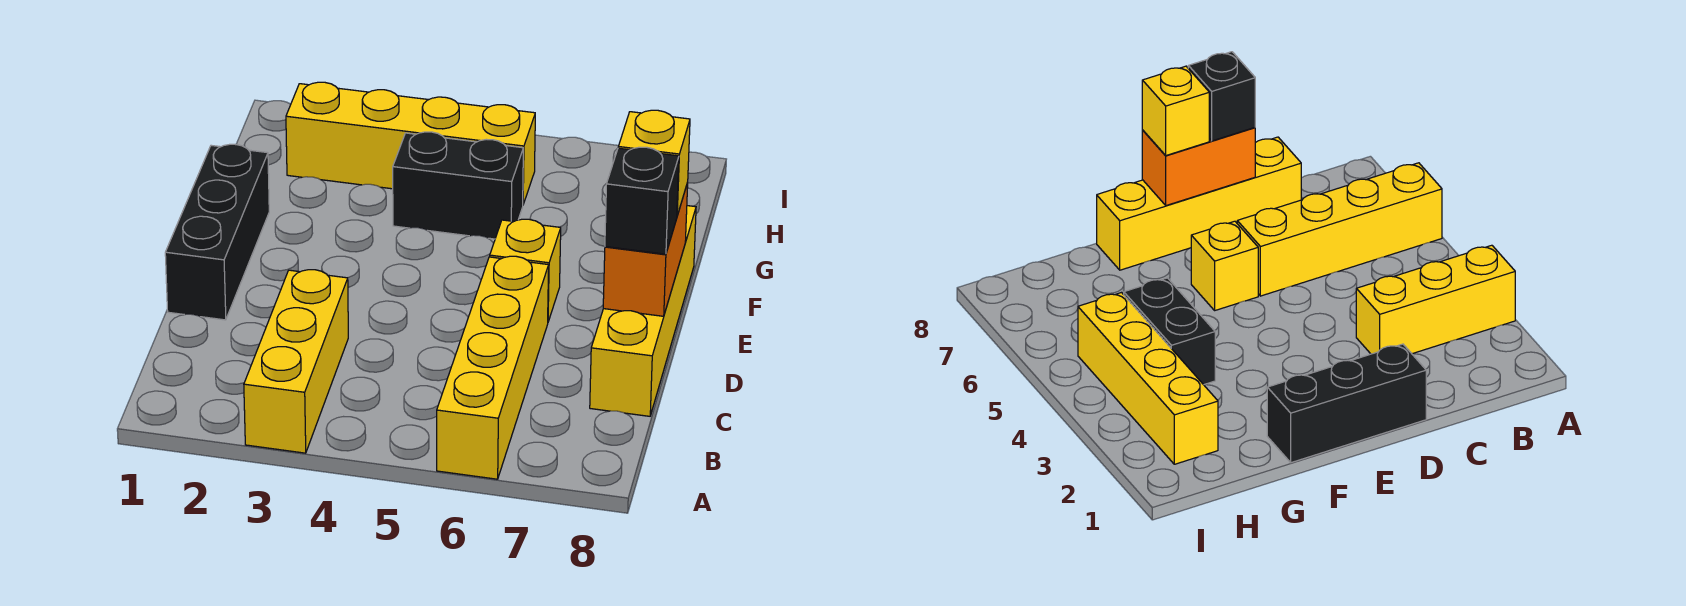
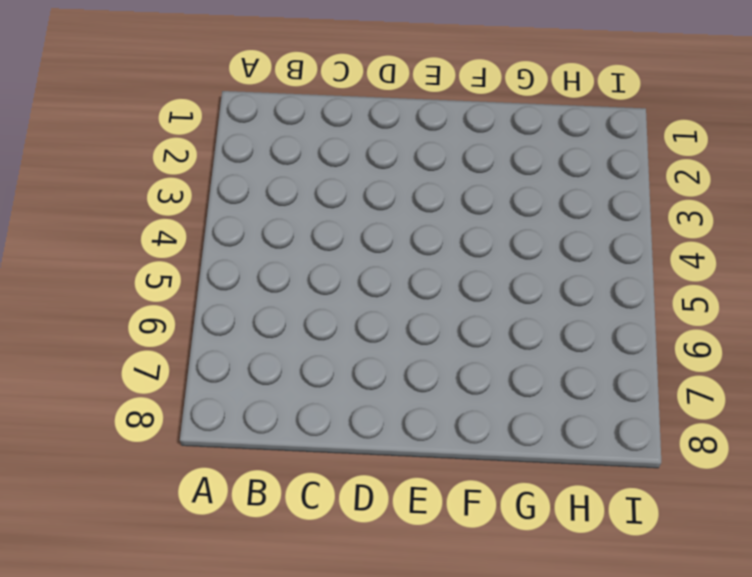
none -> yellow brick A3:C3 level 1
none -> yellow brick A6:D6 level 1

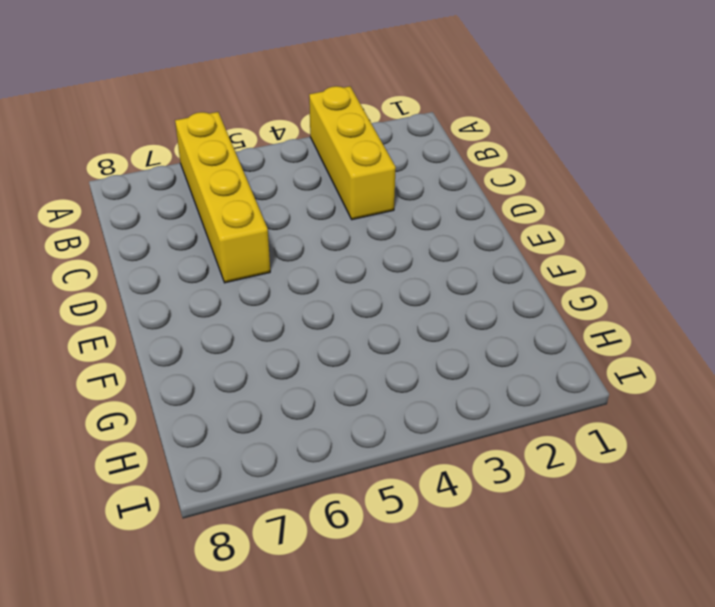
none -> yellow brick C8:F8 level 1
none -> black brick D1:F1 level 1

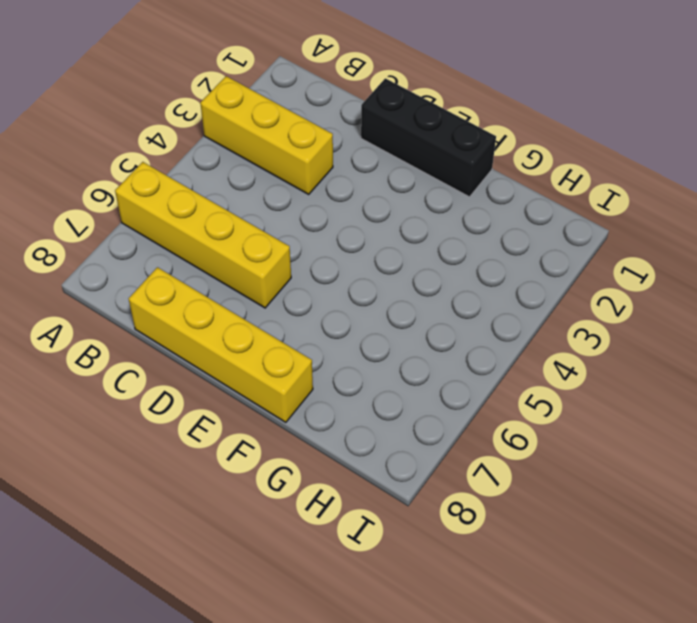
none -> yellow brick E6 level 1
none -> black brick G4:G5 level 1

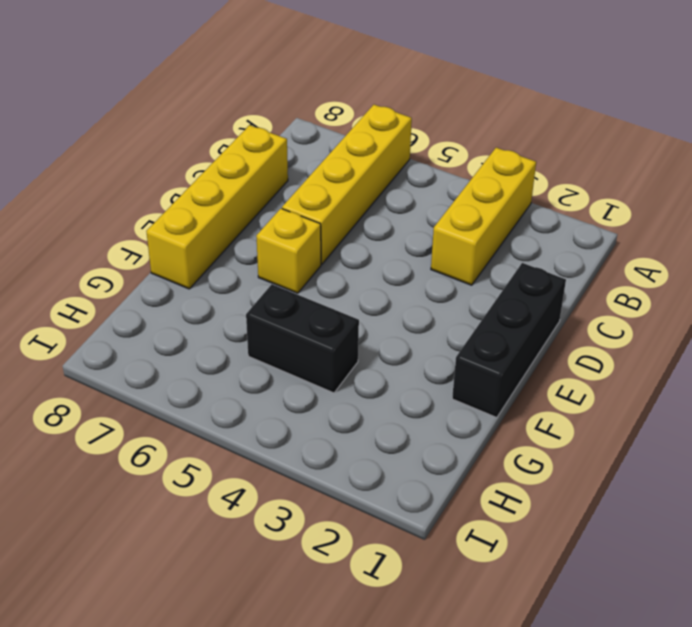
none -> yellow brick H2:H5 level 1
none -> orange brick D8:E8 level 2

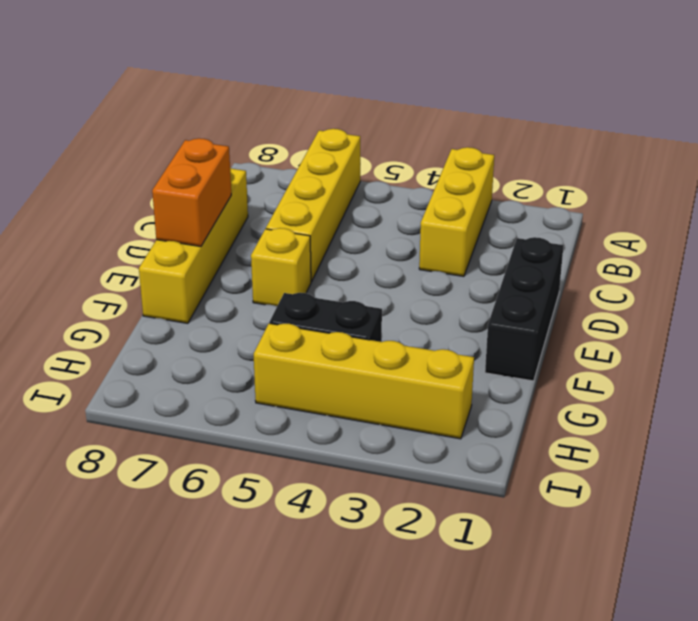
none -> black brick D8 level 3
none -> yellow brick E8 level 3

